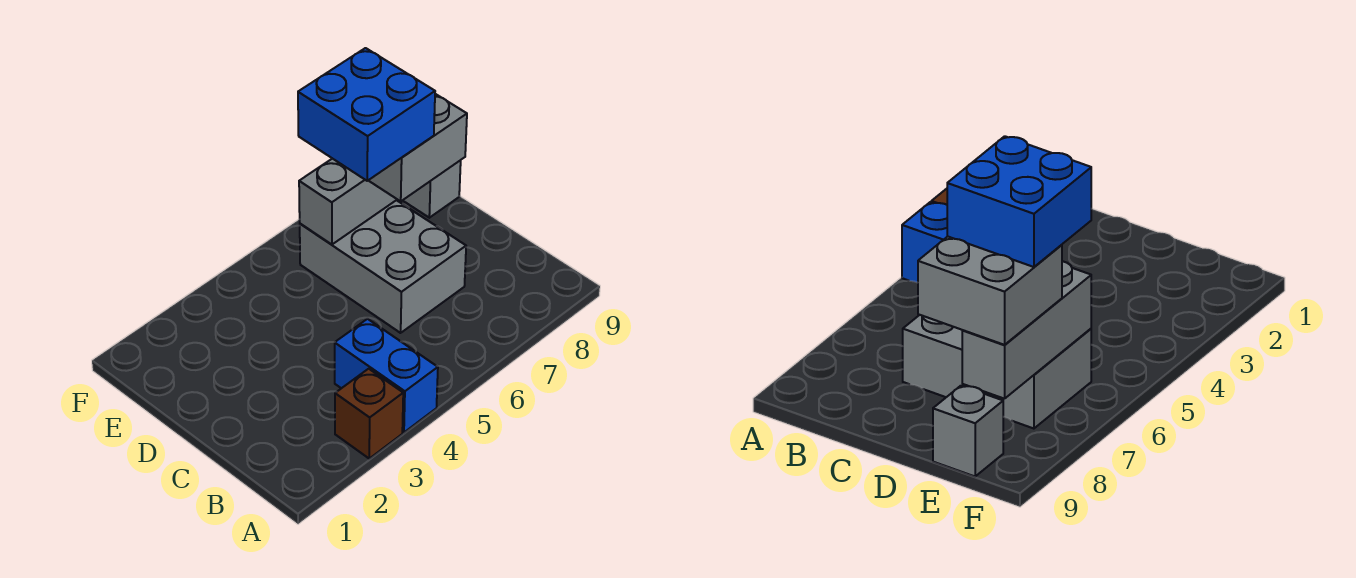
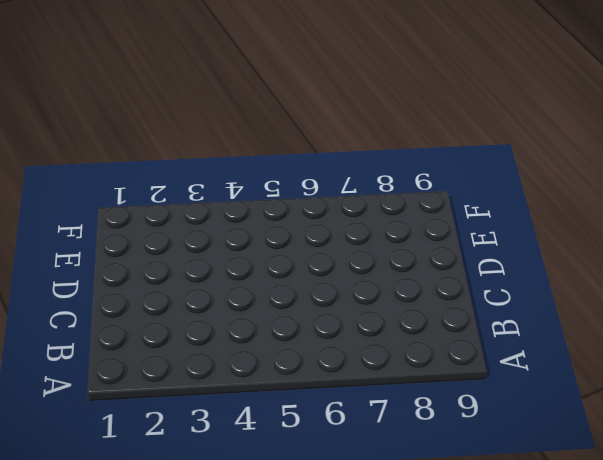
none -> brown brick A3 level 1
none -> blue brick A4:B4 level 1

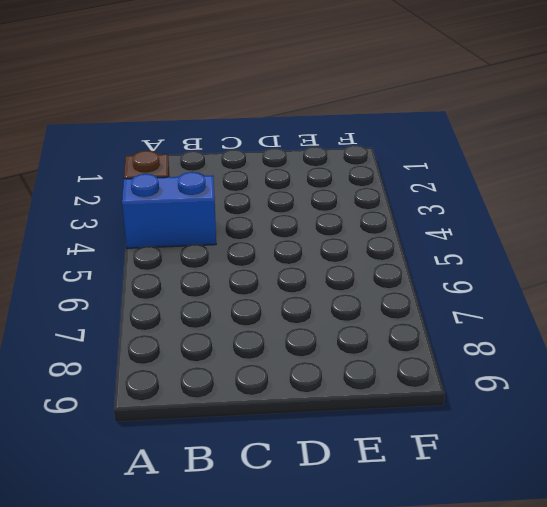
none -> grey brick C6:E7 level 1
none -> grey brick E9 level 1

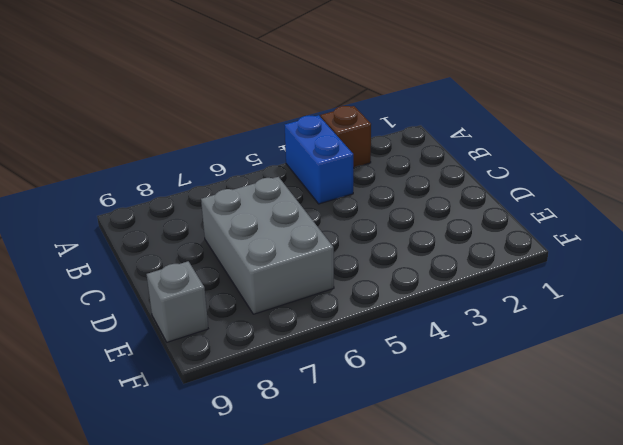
none -> grey brick E6:E8 level 2
none -> grey brick D7:E8 level 3

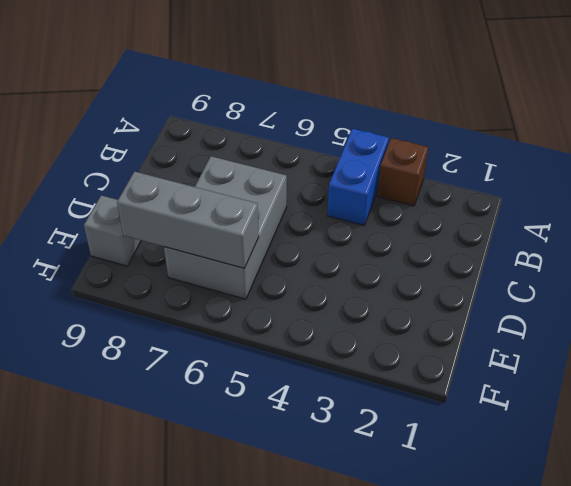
none -> grey brick D7:E8 level 3
none -> blue brick D6:E7 level 4

